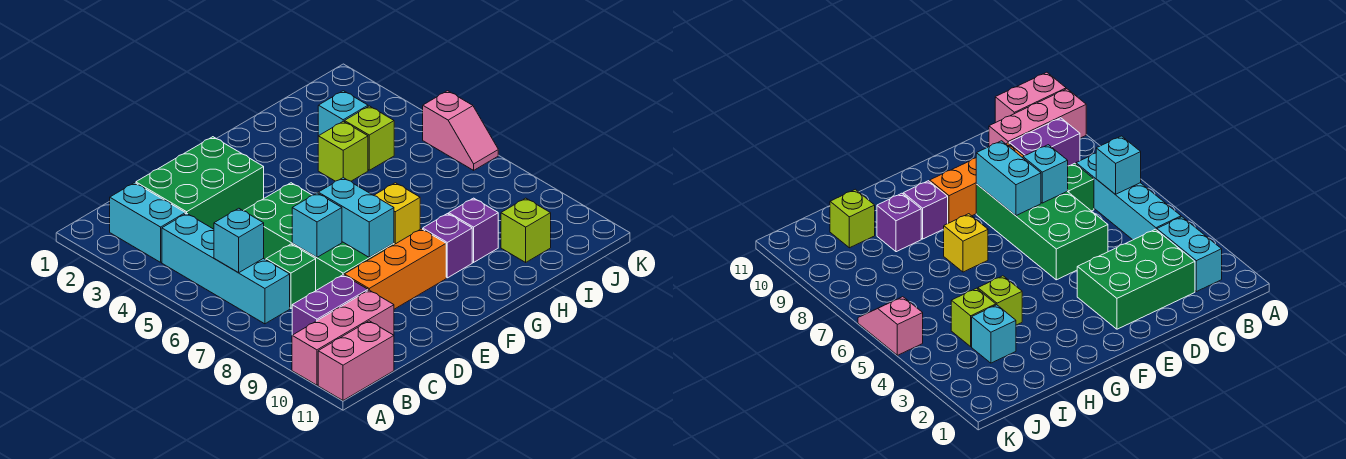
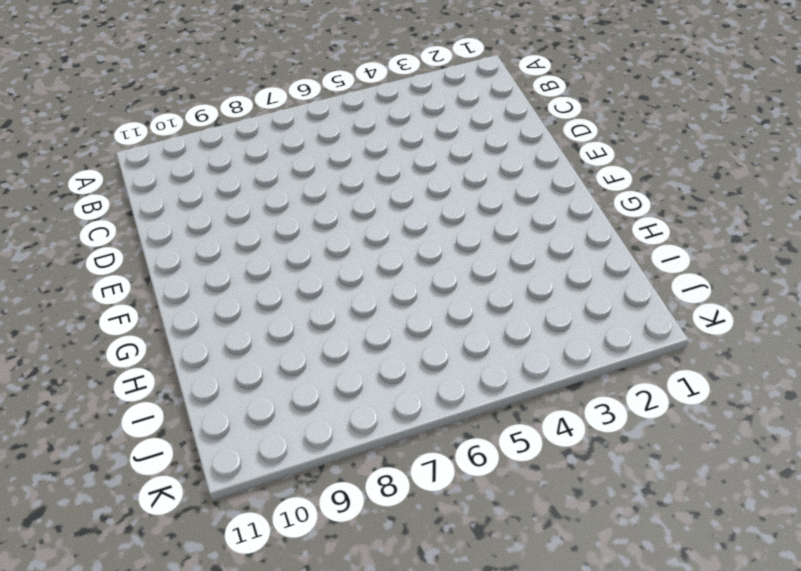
none -> pink brick A10:C10 level 1
none -> pink brick A11:B11 level 1
none -> cyan brick B2:B3 level 1

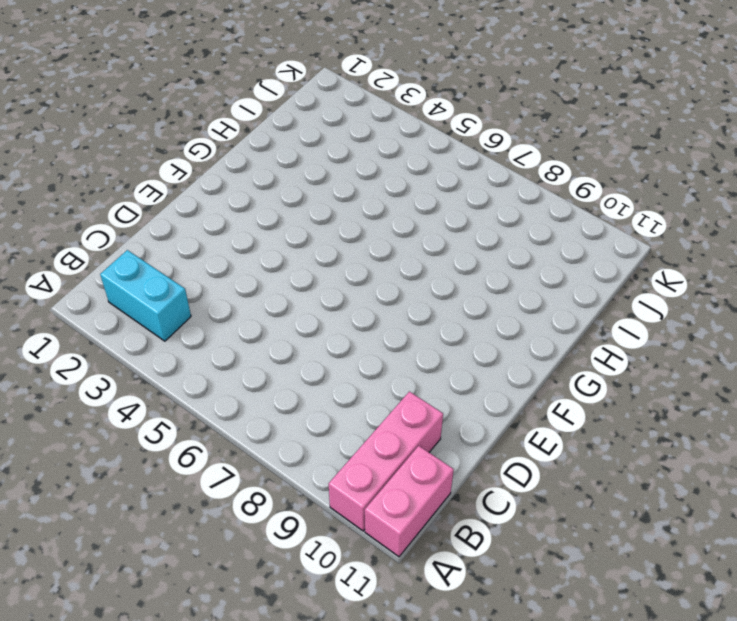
none -> cyan brick B4:B7 level 1
none -> purple brick B9:C9 level 1
none -> green brick C2:E3 level 1

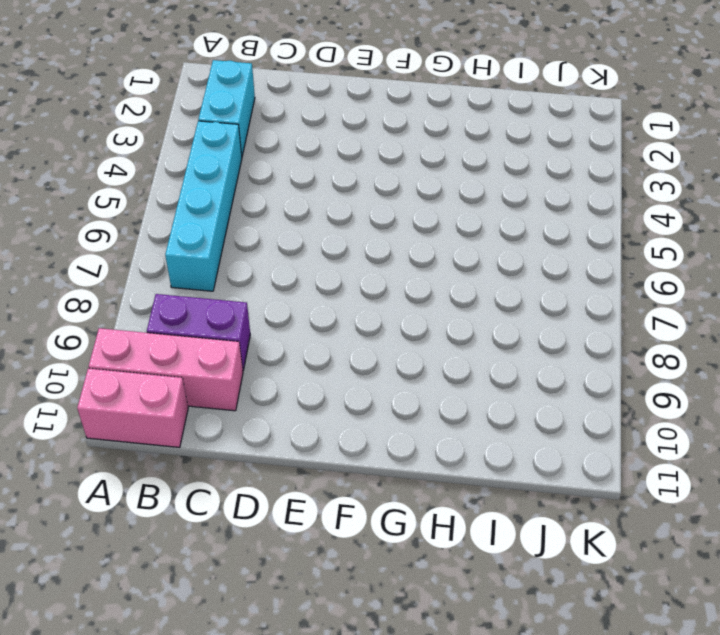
none -> green brick C2:E3 level 1
none -> green brick C7 level 1
none -> green brick D5:E8 level 1

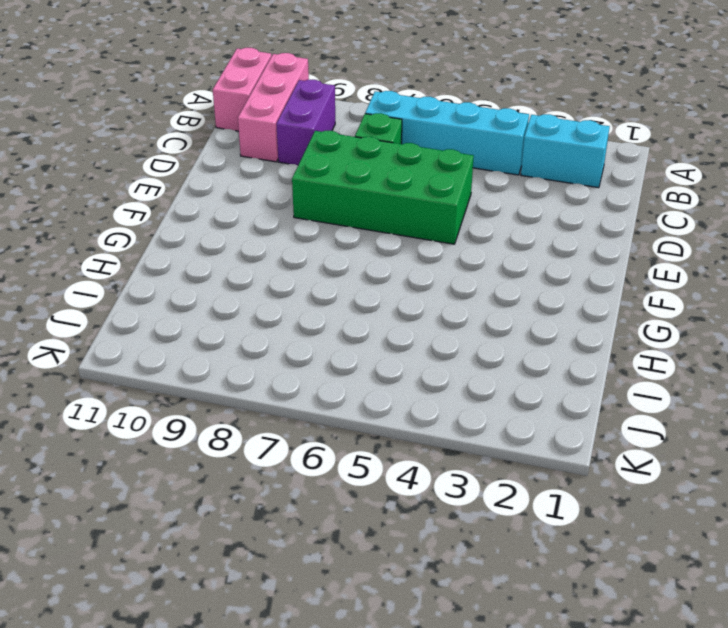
none -> green brick C2:E3 level 1
none -> orange brick D9:F9 level 1
none -> yellow brick G7 level 1

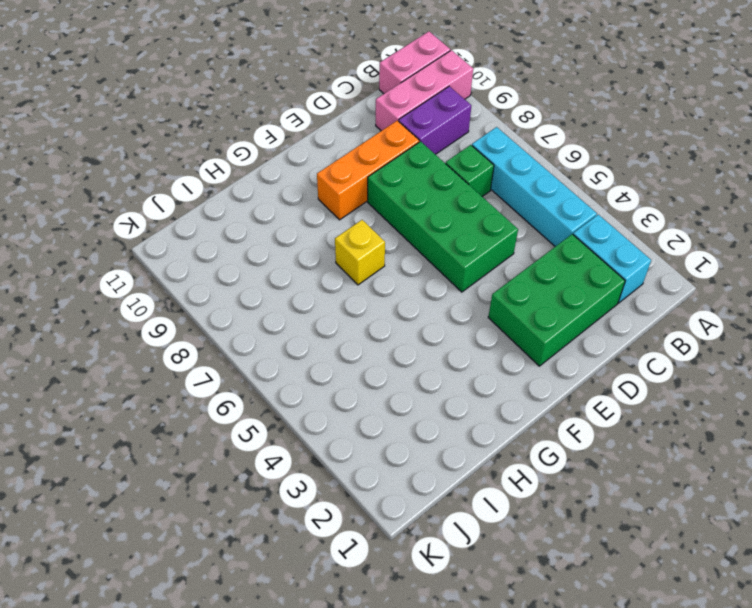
none -> purple brick G9 level 1
none -> lime brick H4 level 1
none -> purple brick H9 level 1

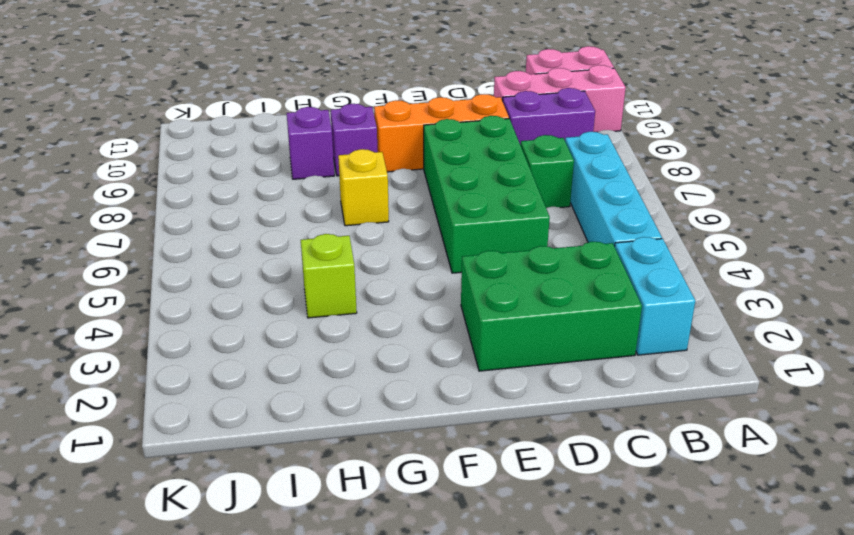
none -> cyan brick I3 level 1
none -> lime brick I4 level 1
none -> lime brick I10 level 1

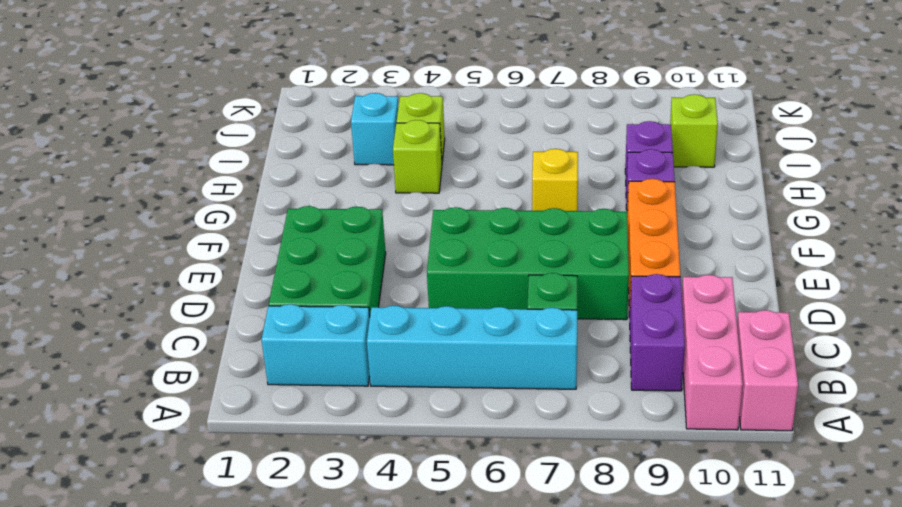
none -> pink slope K5:K6 level 1 top 5
none -> cyan brick B6 level 2
none -> cyan brick D7 level 2

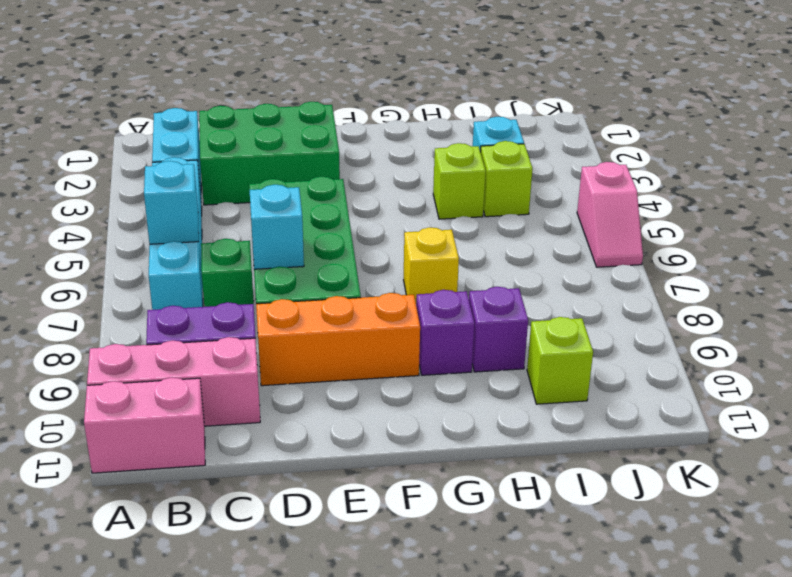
none -> cyan brick E7:E8 level 2

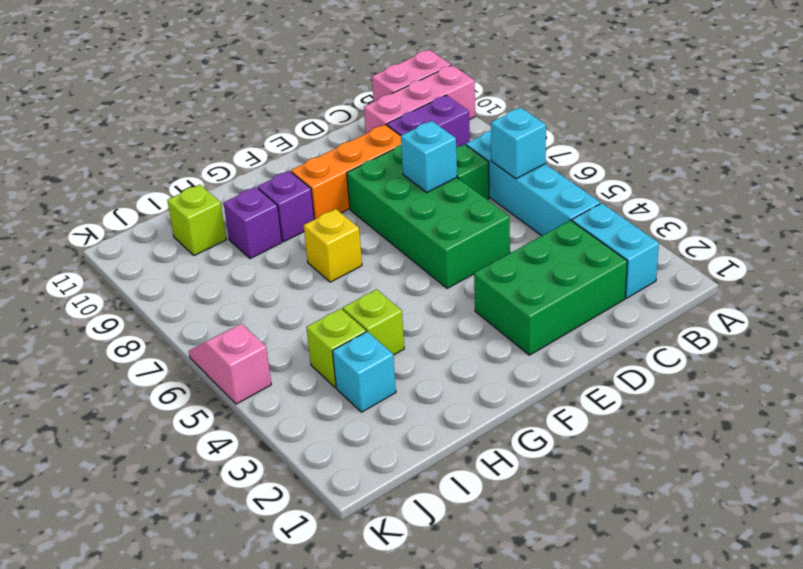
none -> cyan brick E7:E8 level 2

